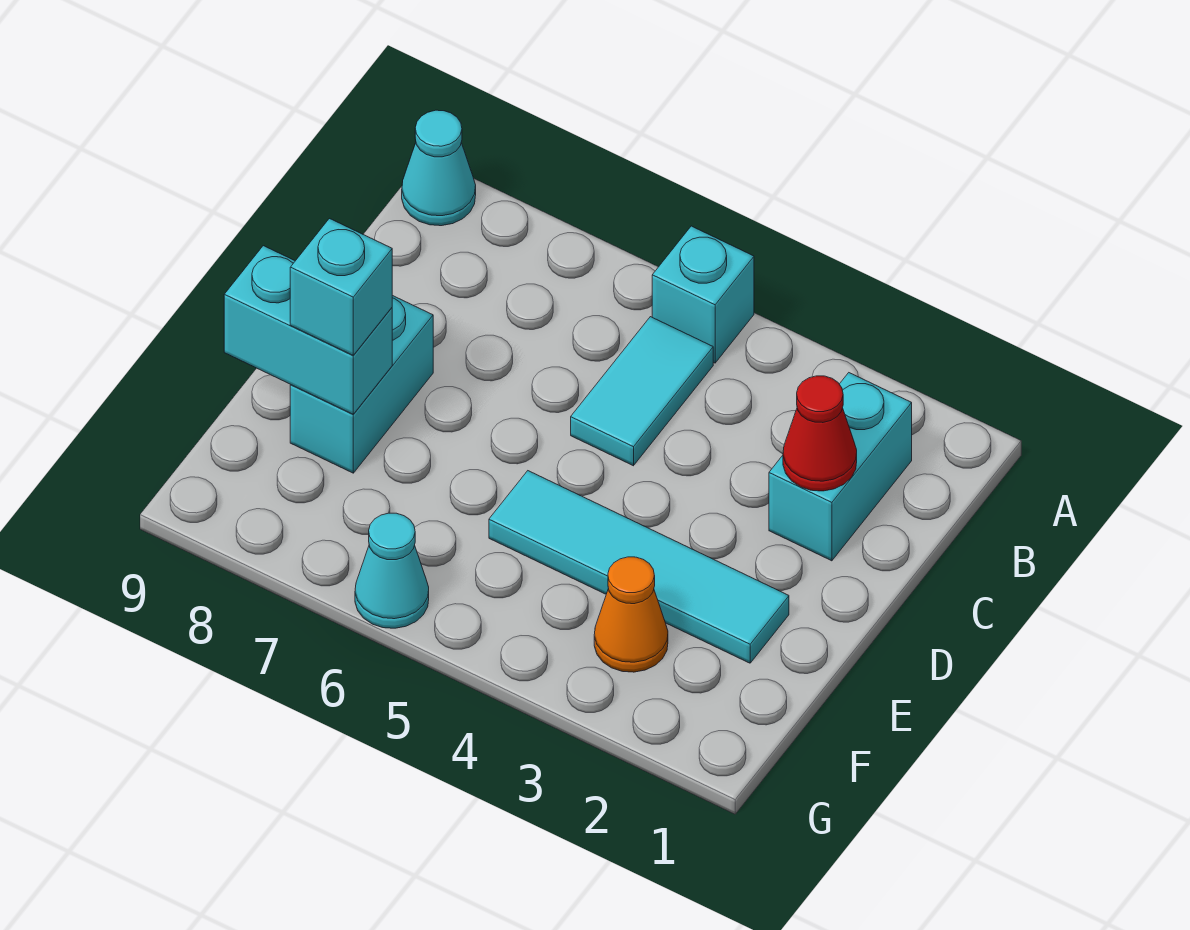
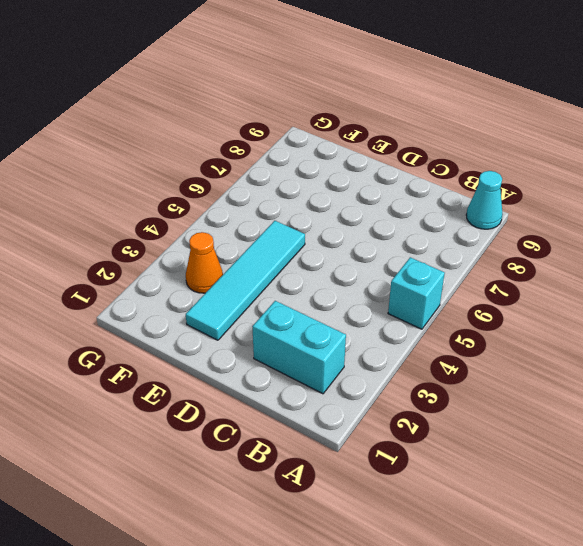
none -> cyan tile B5:C5 level 1
none -> cyan brick D8:E8 level 1

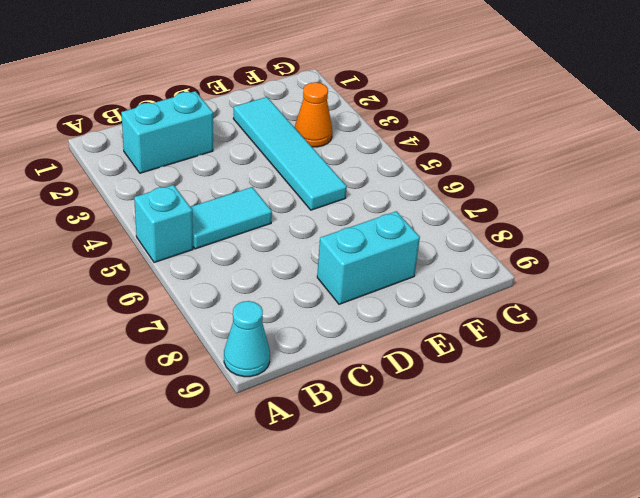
none -> cyan cone G6 level 1
none -> red cone C2 level 2

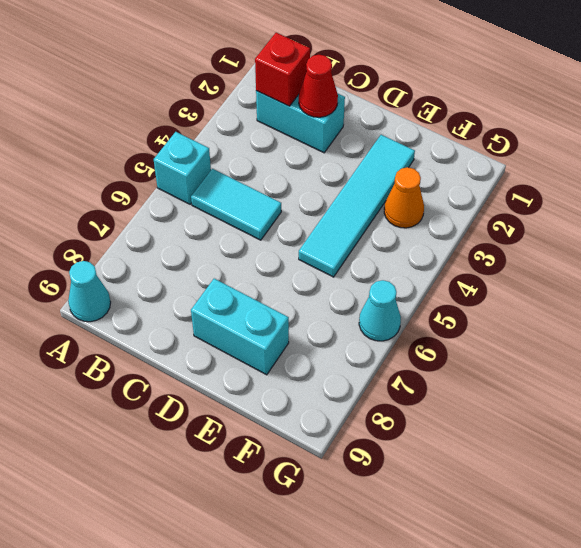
red brick B2 level 2 -> none
none -> cyan brick E8:E9 level 2
none -> cyan brick E8 level 3

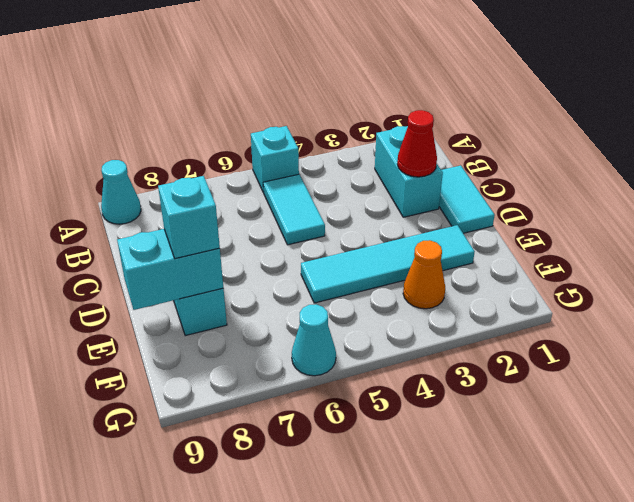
cyan tile C1:D1 level 1 -> none

